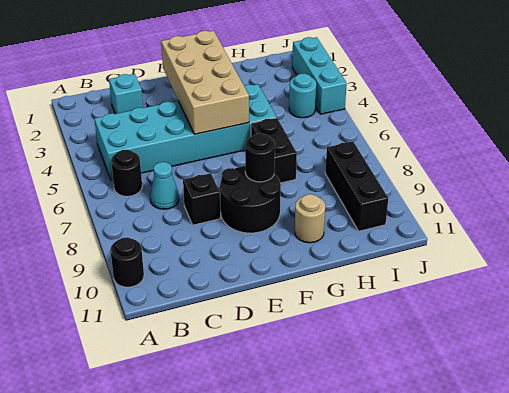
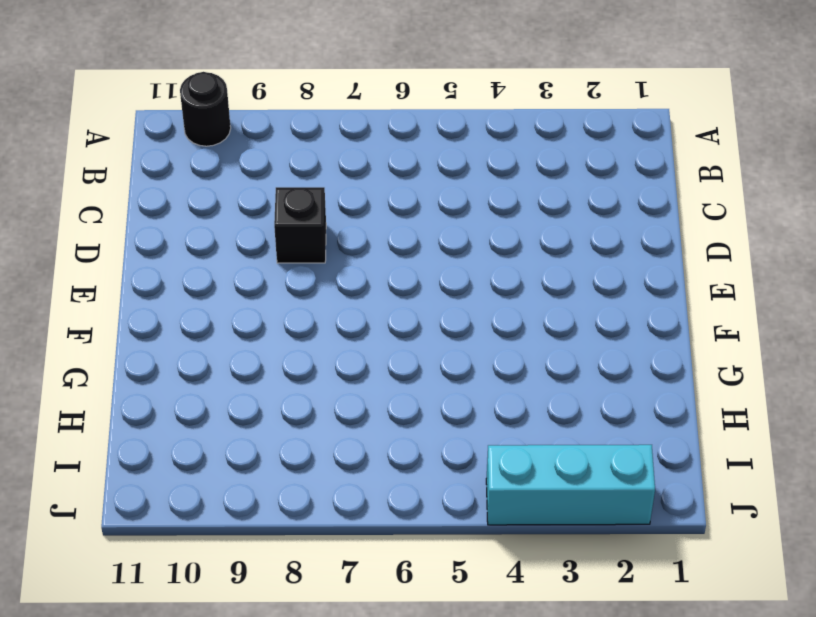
none -> cyan brick B4:G5 level 1
none -> black round brick B6 level 1
none -> cyan brick C2 level 1

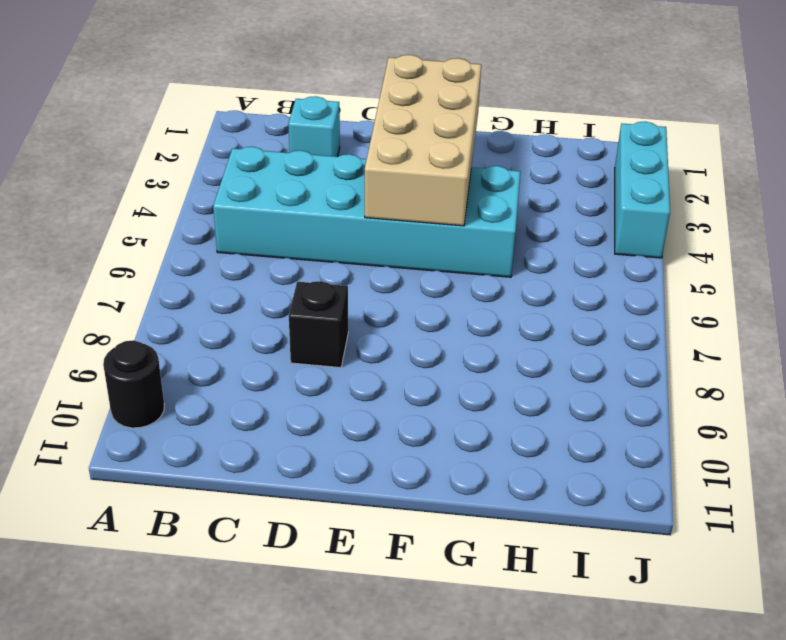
none -> black round brick B6 level 1
none -> cyan cone C7 level 1
none -> black round brick E8:F9 level 1

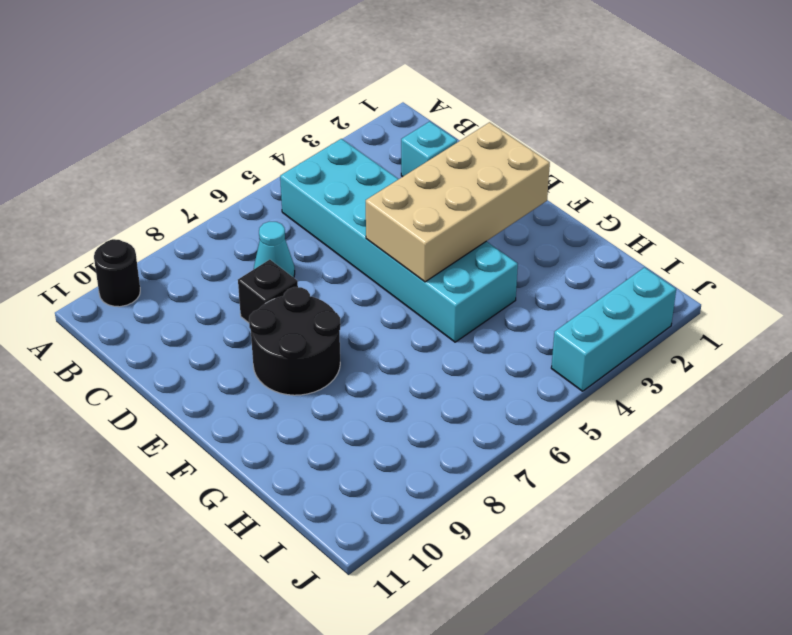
none -> black round brick B6 level 1
none -> black brick G6:G7 level 1
none -> tan round brick G10 level 1

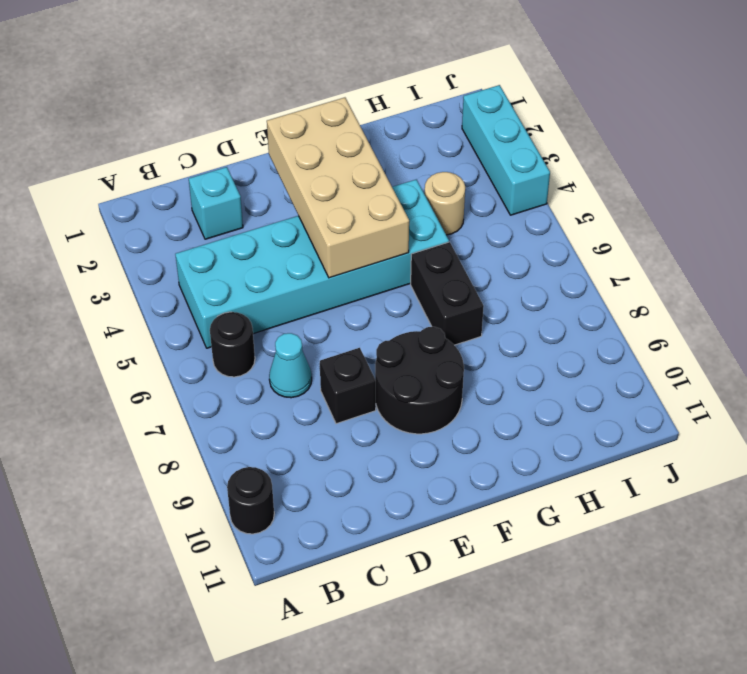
tan round brick H4 level 1 -> tan round brick G10 level 1
none -> cyan round brick I4 level 1
none -> black brick I8:I10 level 1
none -> black round brick F8 level 2

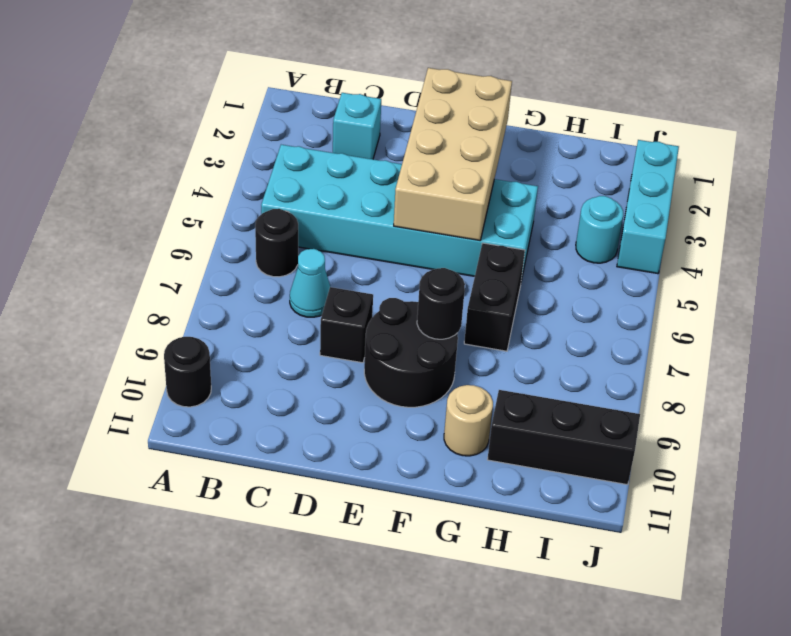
black brick H10:J10 level 1 -> black brick I8:I10 level 1

